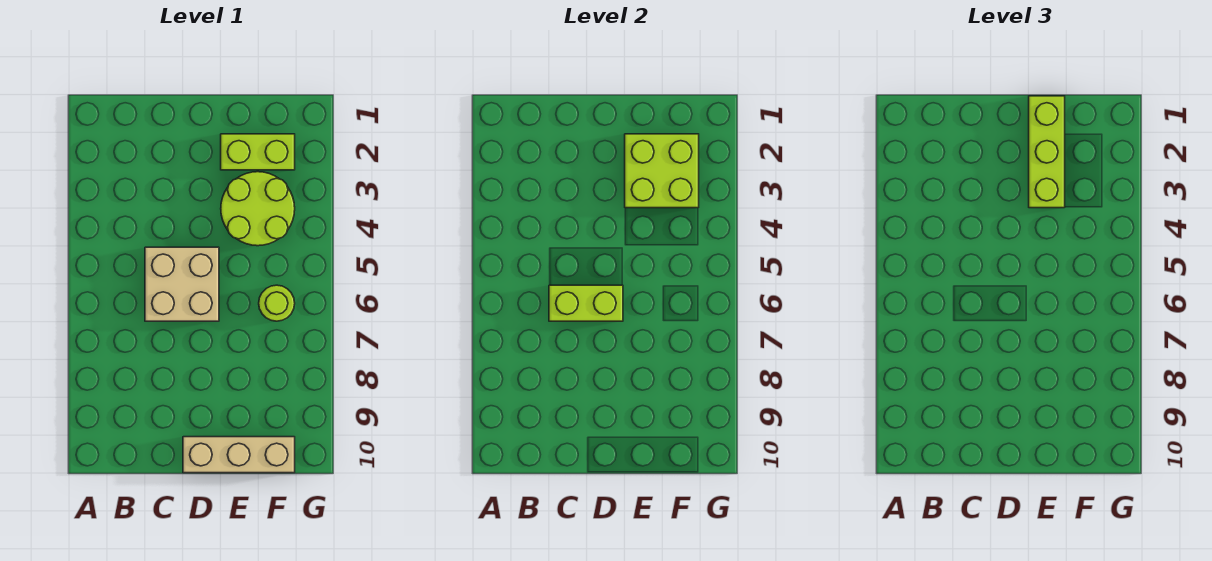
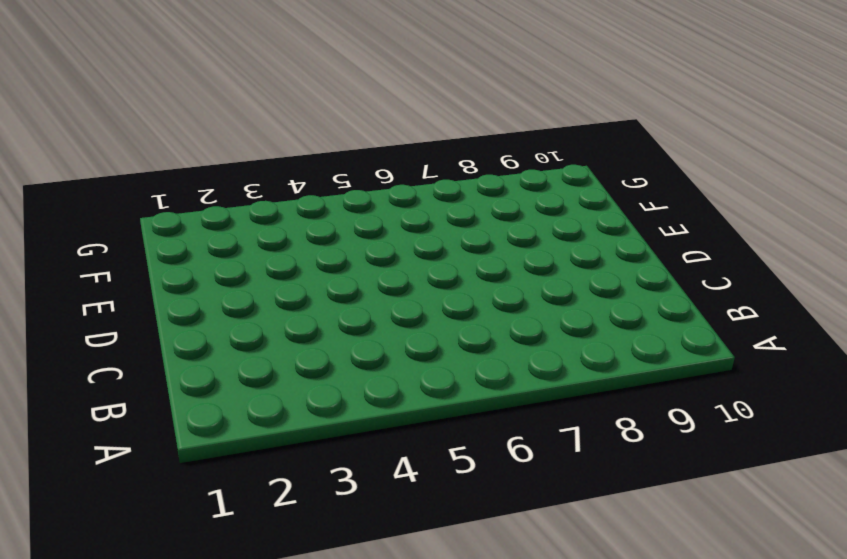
none -> tan brick C5:D6 level 1
none -> tan brick D10:F10 level 1

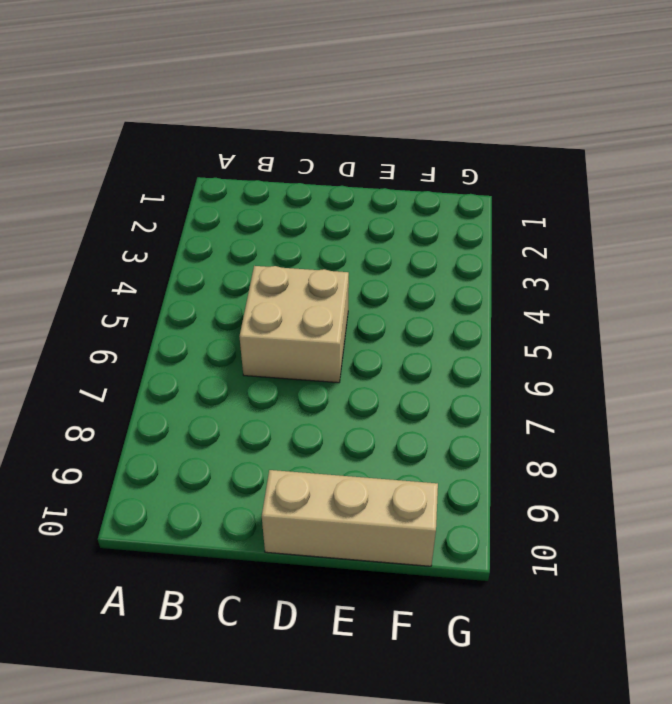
none -> lime brick E2:F2 level 1
none -> lime round brick E3:F4 level 1

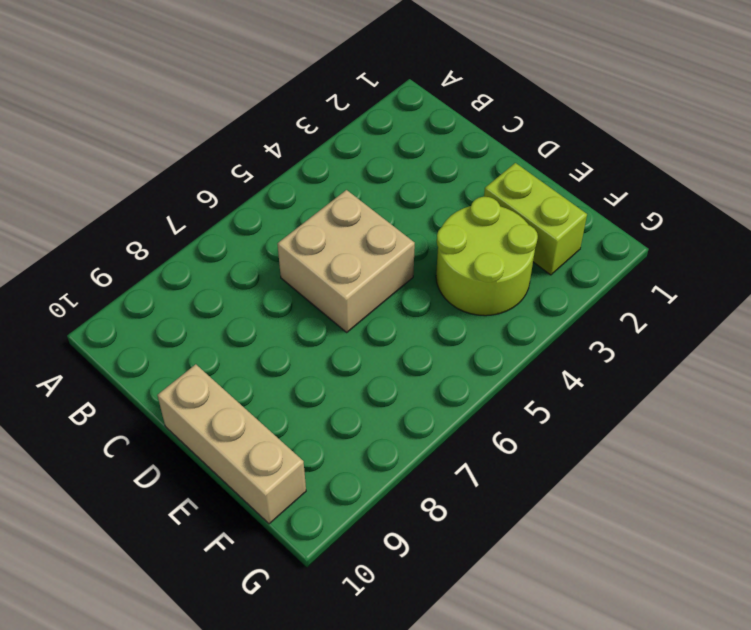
none -> lime round brick F6 level 1
none -> lime brick C6:D6 level 2

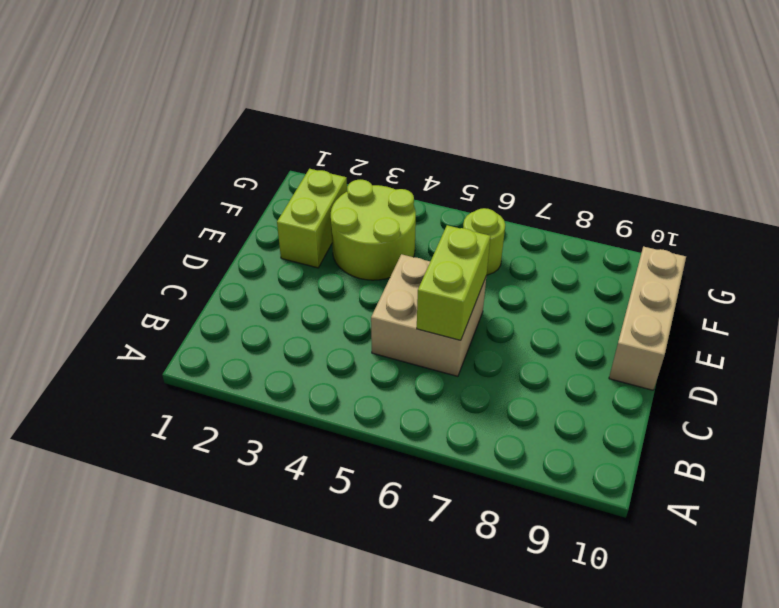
none -> lime brick E2:F3 level 2
none -> lime brick E1:E3 level 3

